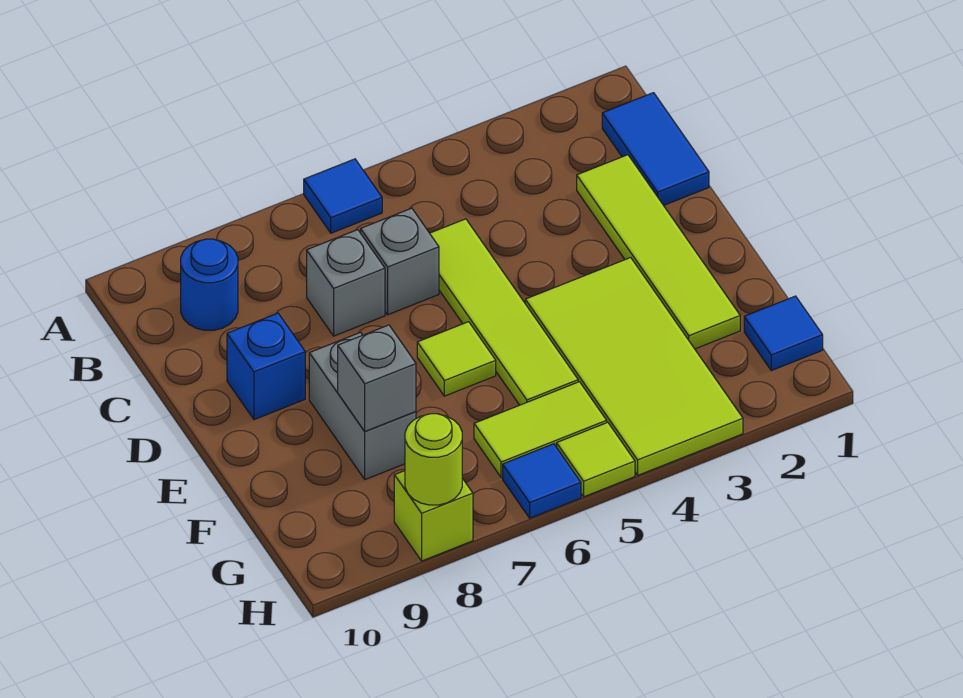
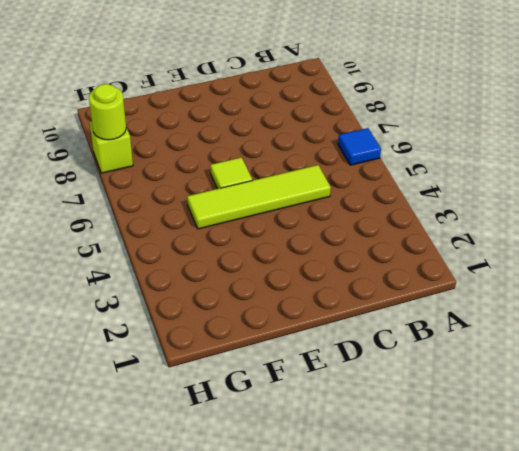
none -> blue tile B1:C1 level 1
none -> blue round brick B9 level 1
none -> lime tile C2:F2 level 1

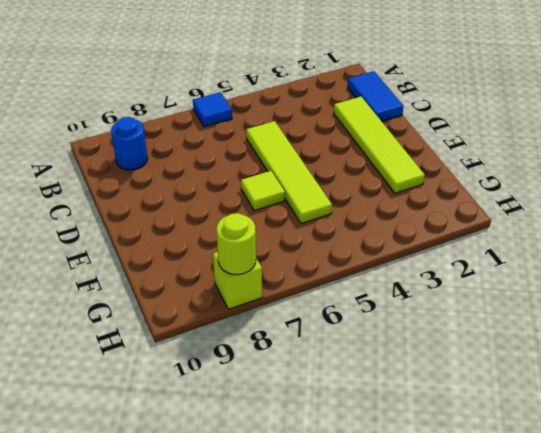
none -> grey brick C6 level 1
none -> grey brick C7 level 1
none -> blue brick D9 level 1

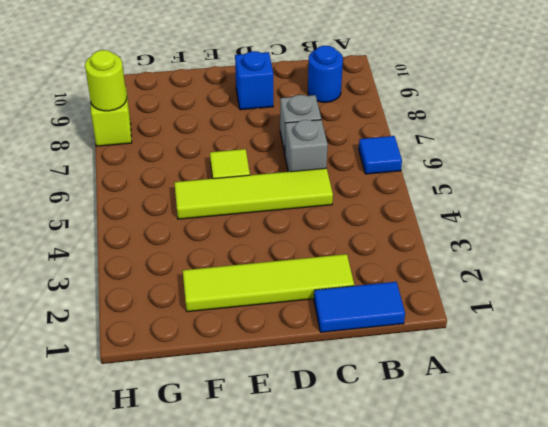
none -> lime tile E3:H4 level 1
none -> grey brick E8:F8 level 1
none -> blue tile G1 level 1

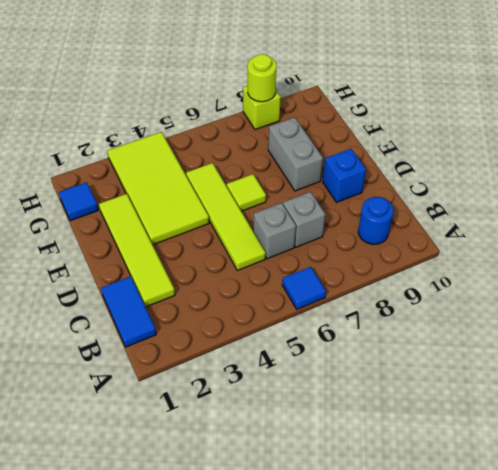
none -> lime tile G5:G6 level 1
none -> lime tile H5 level 1
none -> blue tile H6 level 1

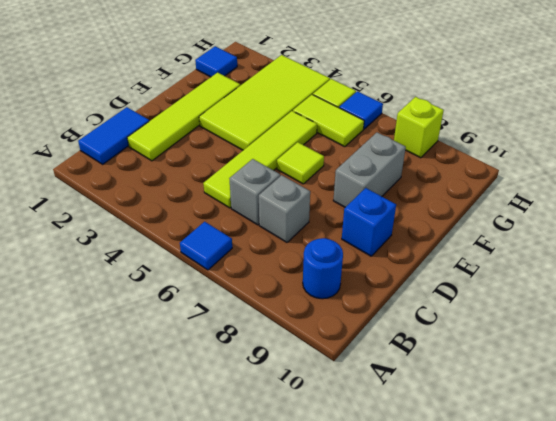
none -> grey brick F8 level 2
none -> lime round brick H8 level 2

